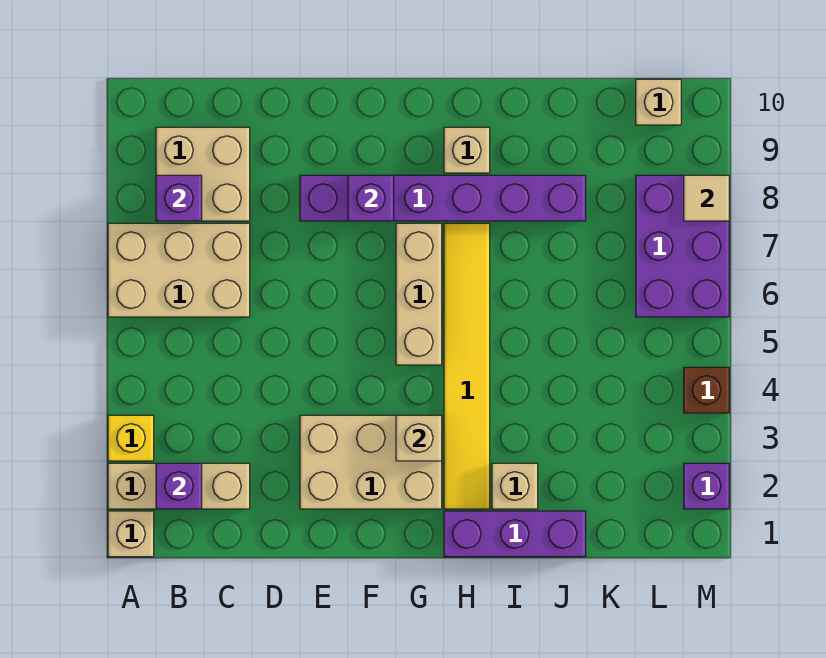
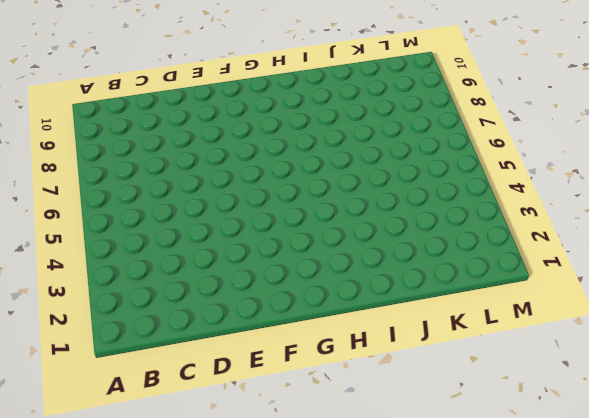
none -> tan brick A1 level 1
none -> tan brick A2:C2 level 1
none -> yellow brick A3 level 1

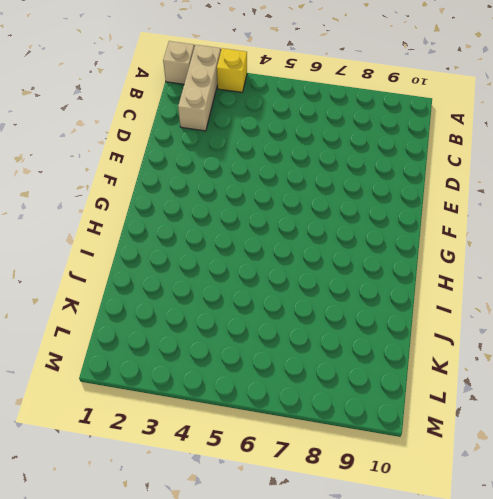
none -> tan brick A6:C7 level 1
none -> tan brick B8:C9 level 1
none -> tan brick E2:G3 level 1

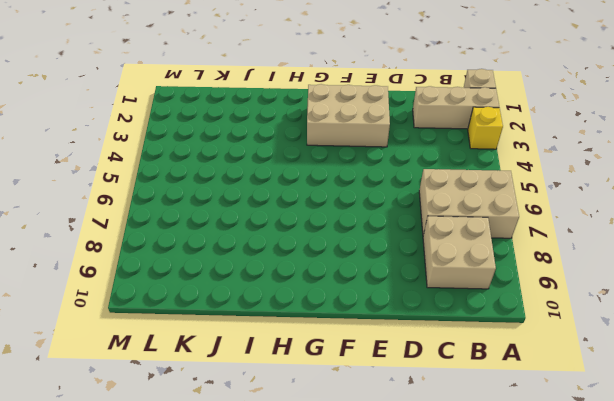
none -> purple brick E8:J8 level 1
none -> tan brick G5:G7 level 1
none -> purple brick H1:J1 level 1

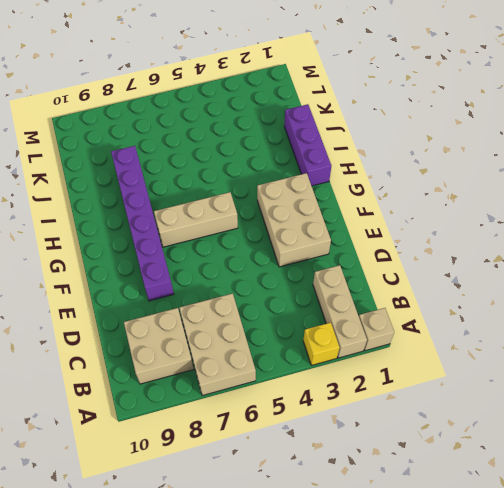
none -> yellow tile H2:H7 level 1
none -> tan brick H9 level 1
none -> tan brick I2 level 1

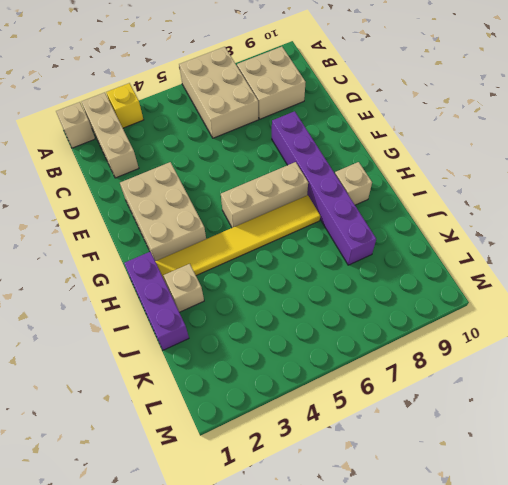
none -> purple brick L6:M8 level 1
none -> tan brick L10 level 1
none -> purple brick M2 level 1

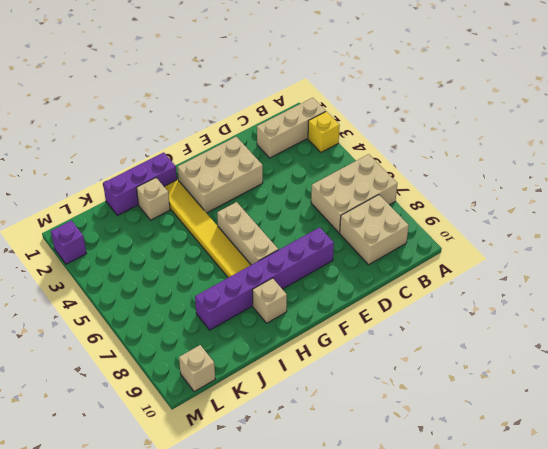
none -> tan brick A1 level 1
none -> purple brick L6:M8 level 1
none -> brown brick M4 level 1

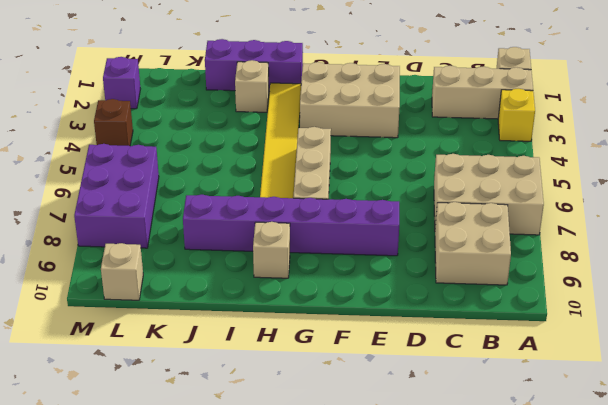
none -> purple brick B2 level 2
none -> purple brick B8 level 2
none -> purple brick F8 level 2

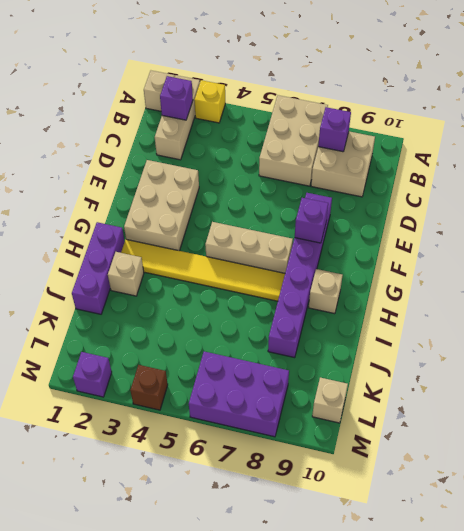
none -> tan brick G3 level 2
none -> tan tile M8 level 2

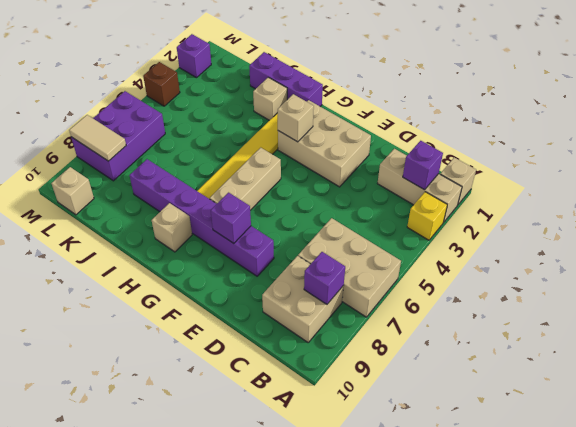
tan tile L8:M8 level 2 -> tan tile M8 level 2

